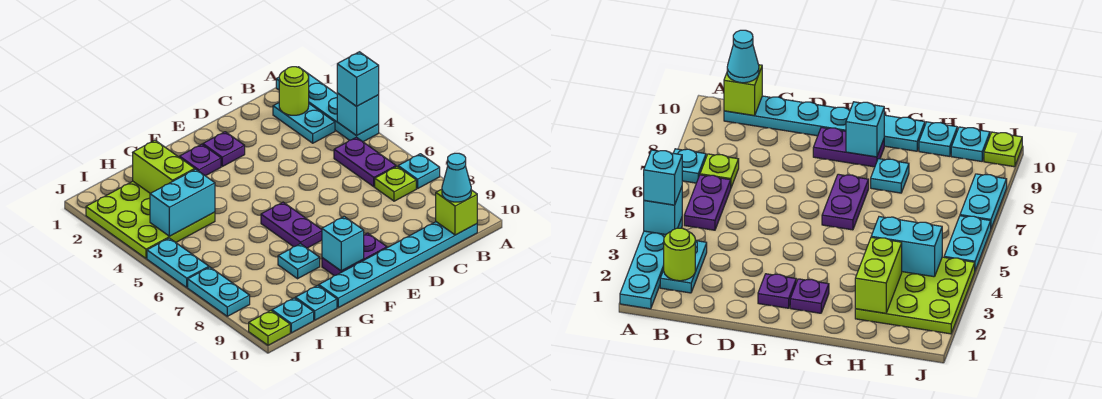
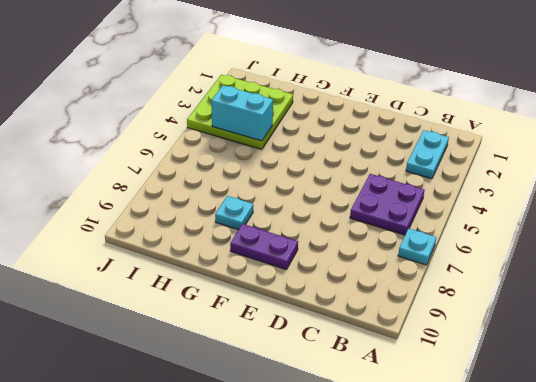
purple plate B5:C6 level 1 -> purple plate B5:B6 level 1
none -> cyan plate A1:A4 level 1
none -> lime plate B7 level 1
none -> cyan plate B10:G10 level 1

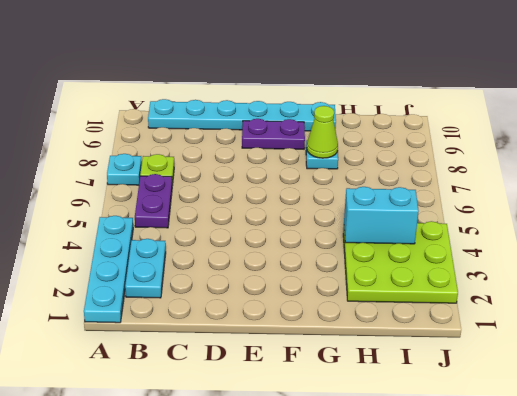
lime cone G8 level 2 -> none
none -> purple plate E2 level 1
none -> purple plate F2 level 1
none -> purple plate F6:F7 level 1

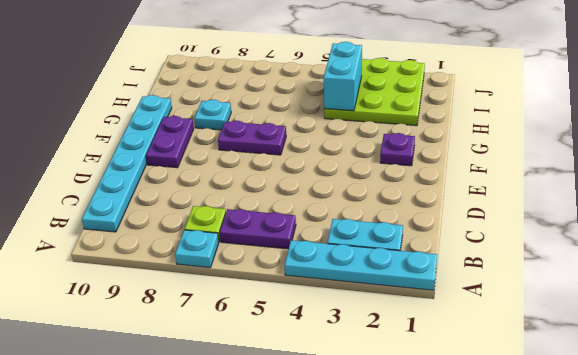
none -> purple plate E2 level 1
none -> cyan plate H10 level 1
none -> cyan plate I10 level 1

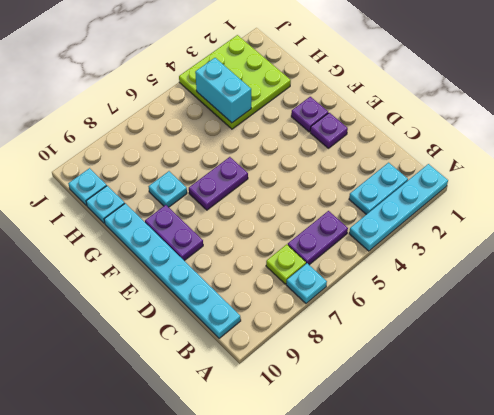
none -> cyan plate J5:J6 level 1
none -> cyan plate J7:J8 level 1
none -> lime plate J10 level 1

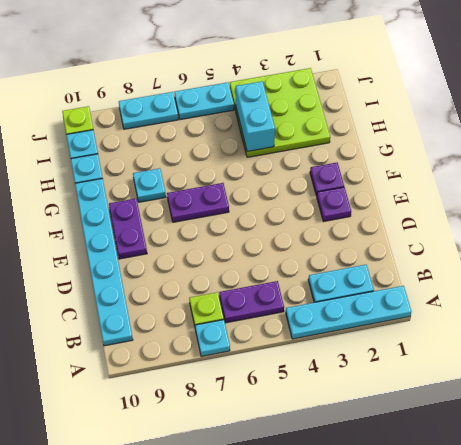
none -> cyan brick A4 level 2
none -> lime round brick B2 level 2
none -> lime brick B10 level 2

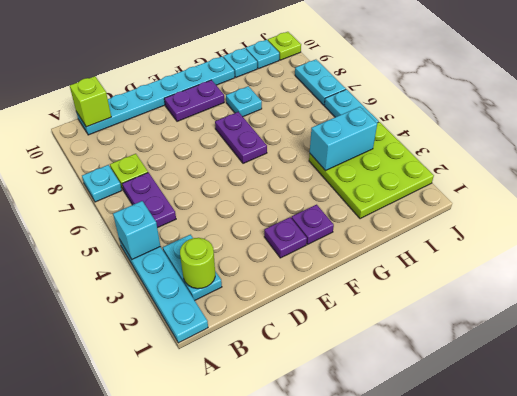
none -> cyan brick F9 level 2
none -> lime brick H2:H3 level 2
none -> cyan brick A4 level 3

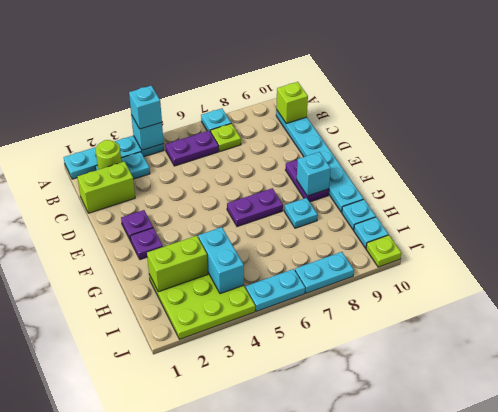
lime brick C1:C2 level 1 -> none
none -> cyan cone B10 level 3

